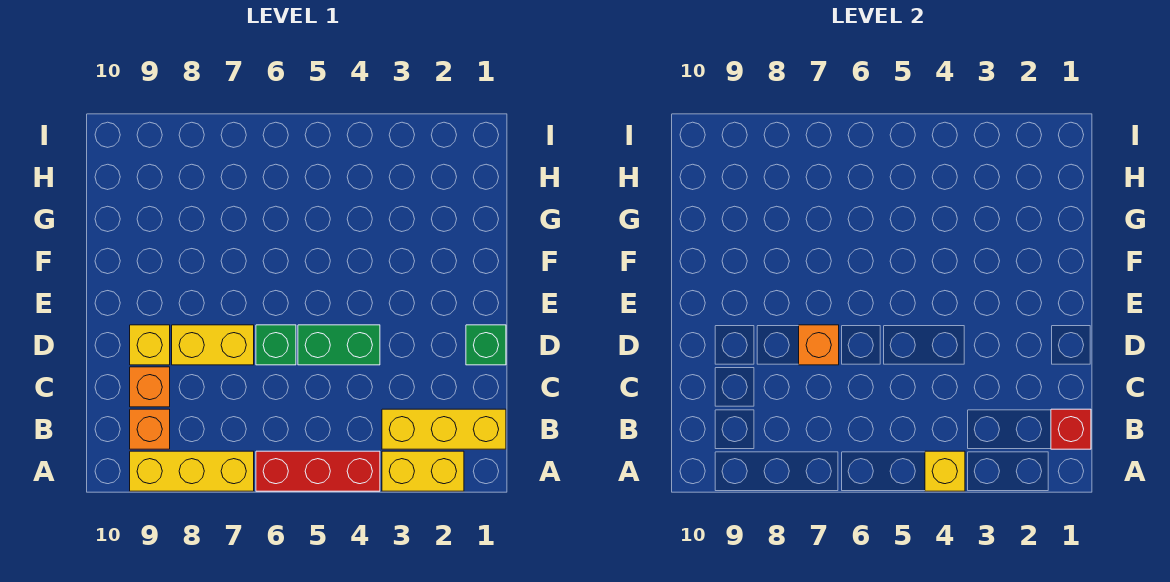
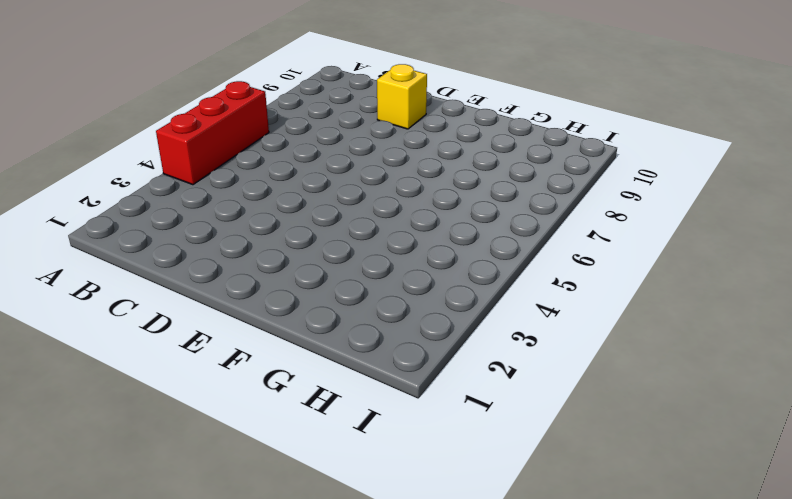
none -> yellow brick A2:A3 level 1
none -> yellow brick A7:A9 level 1
none -> yellow brick B1:B3 level 1

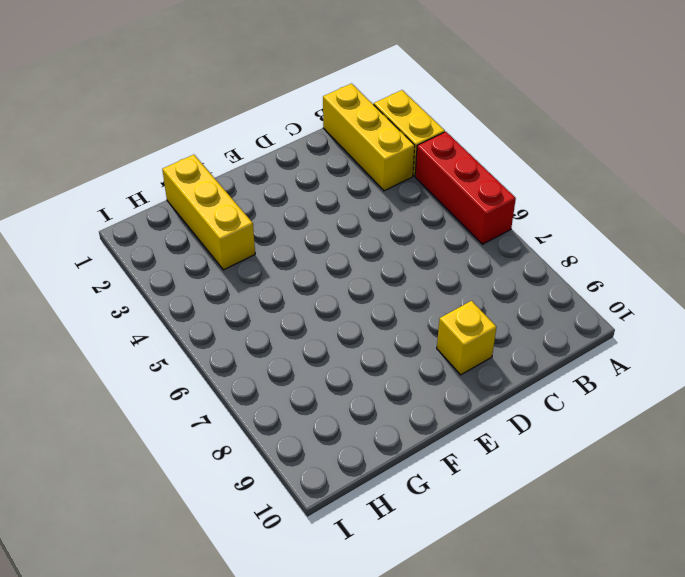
yellow brick G1:G3 level 1 -> yellow brick A7:A9 level 1
none -> orange brick B9 level 1
none -> orange brick C9 level 1
none -> green brick D1 level 1

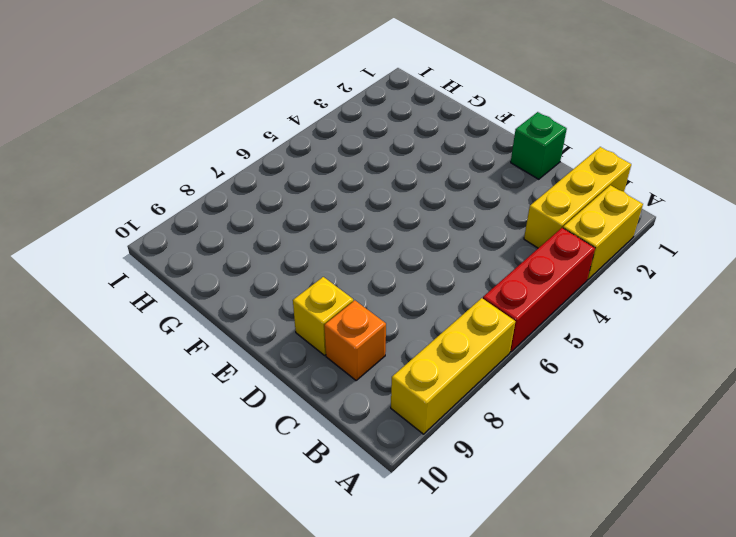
none -> orange brick B9 level 1
none -> green brick D4:D5 level 1
none -> green brick D6 level 1

